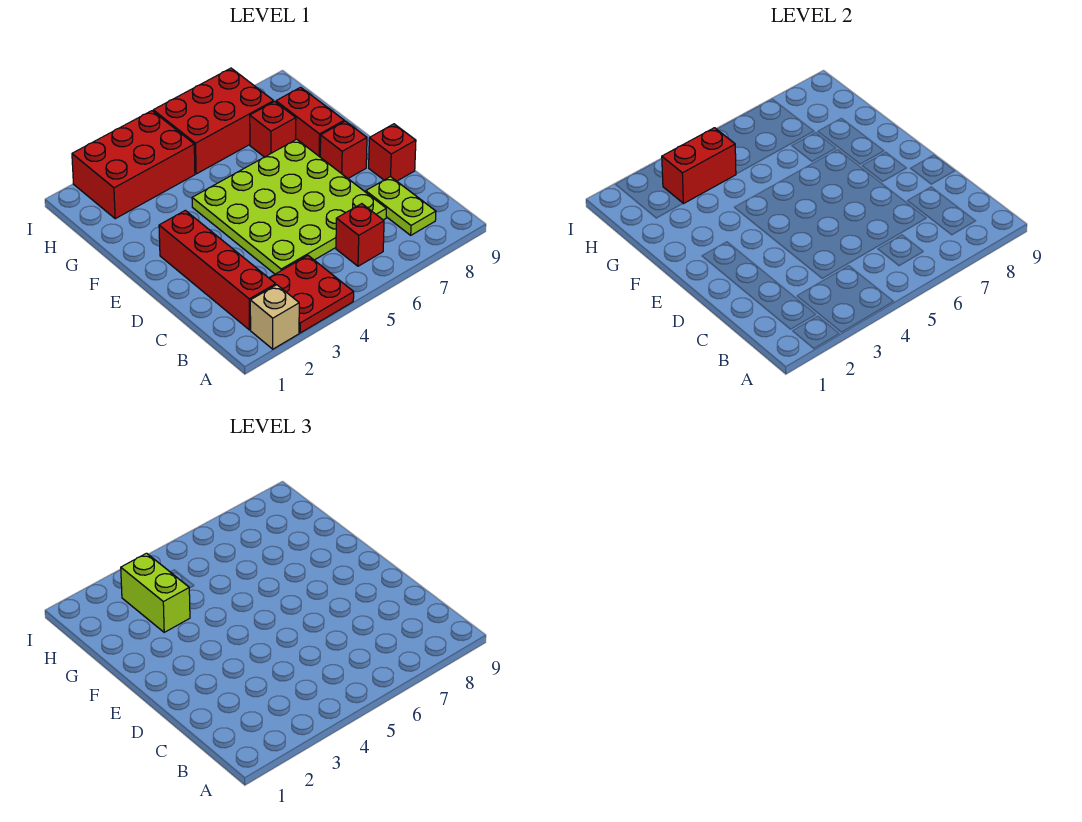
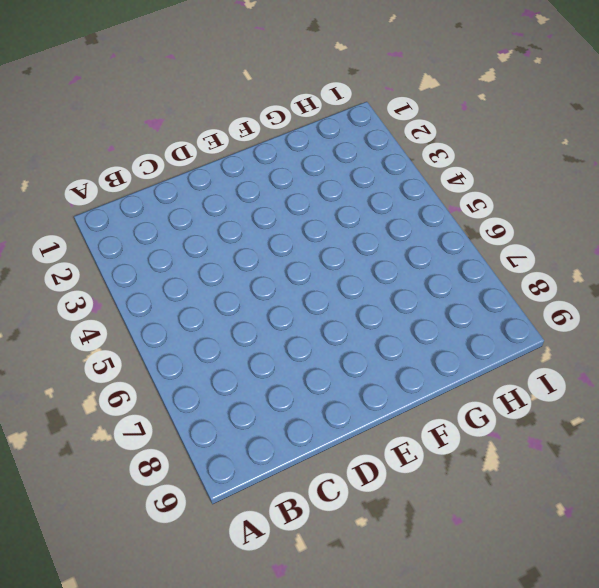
none -> tan brick A2 level 1
none -> red plate A3:B4 level 1
none -> red brick B2:E2 level 1

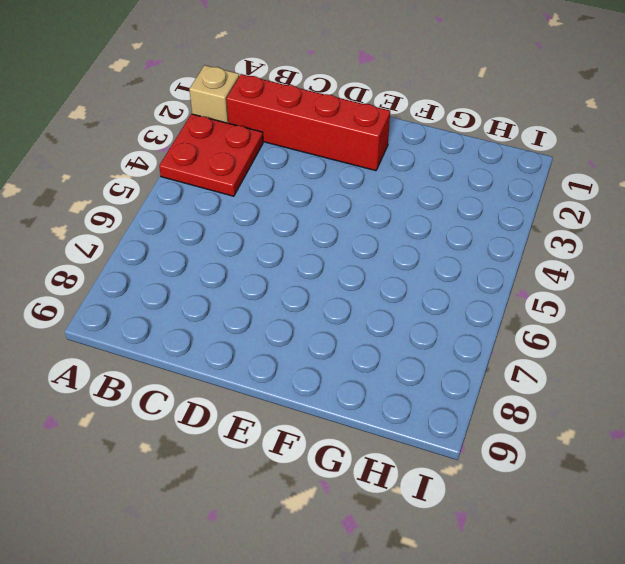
none -> red brick B6 level 1
none -> lime plate B8:C8 level 1
none -> lime plate C4:F7 level 1

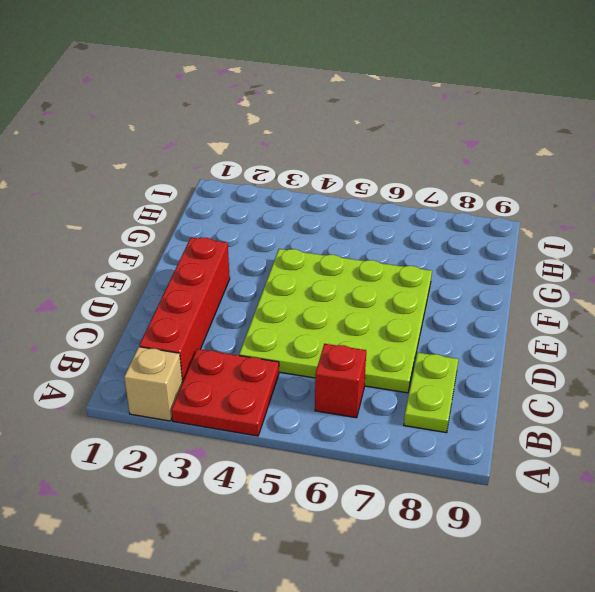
none -> red brick D9 level 1
none -> red brick E8 level 1
none -> red brick F8:G8 level 1

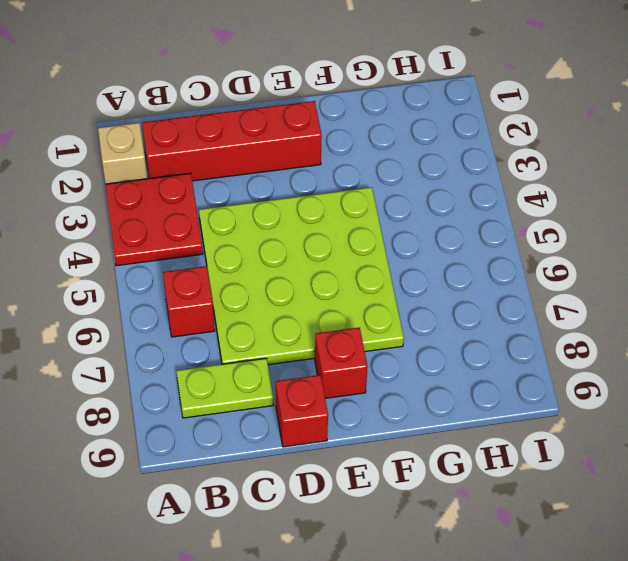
none -> red brick F8:G8 level 1
none -> red brick G7 level 1
none -> red brick H2:I4 level 1

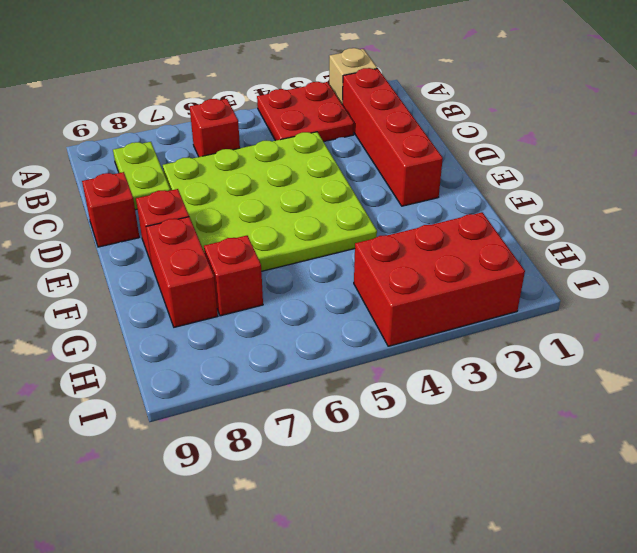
none -> red brick H5:I7 level 1
none -> red brick H3:H4 level 2
none -> lime brick G3:H3 level 3

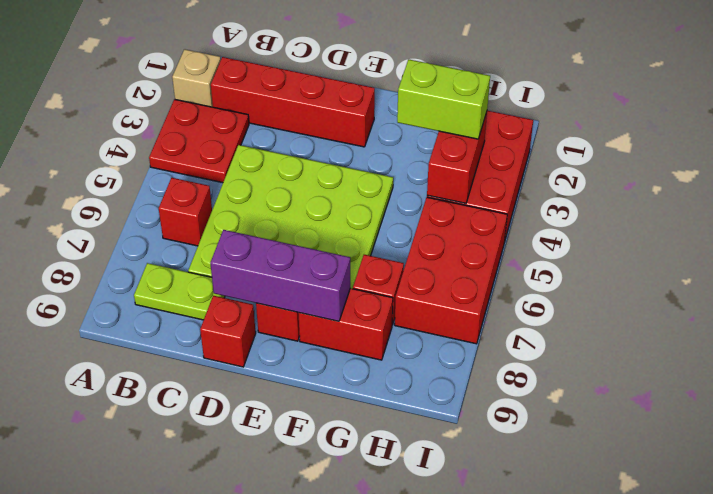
purple brick D8:F8 level 2 -> none

